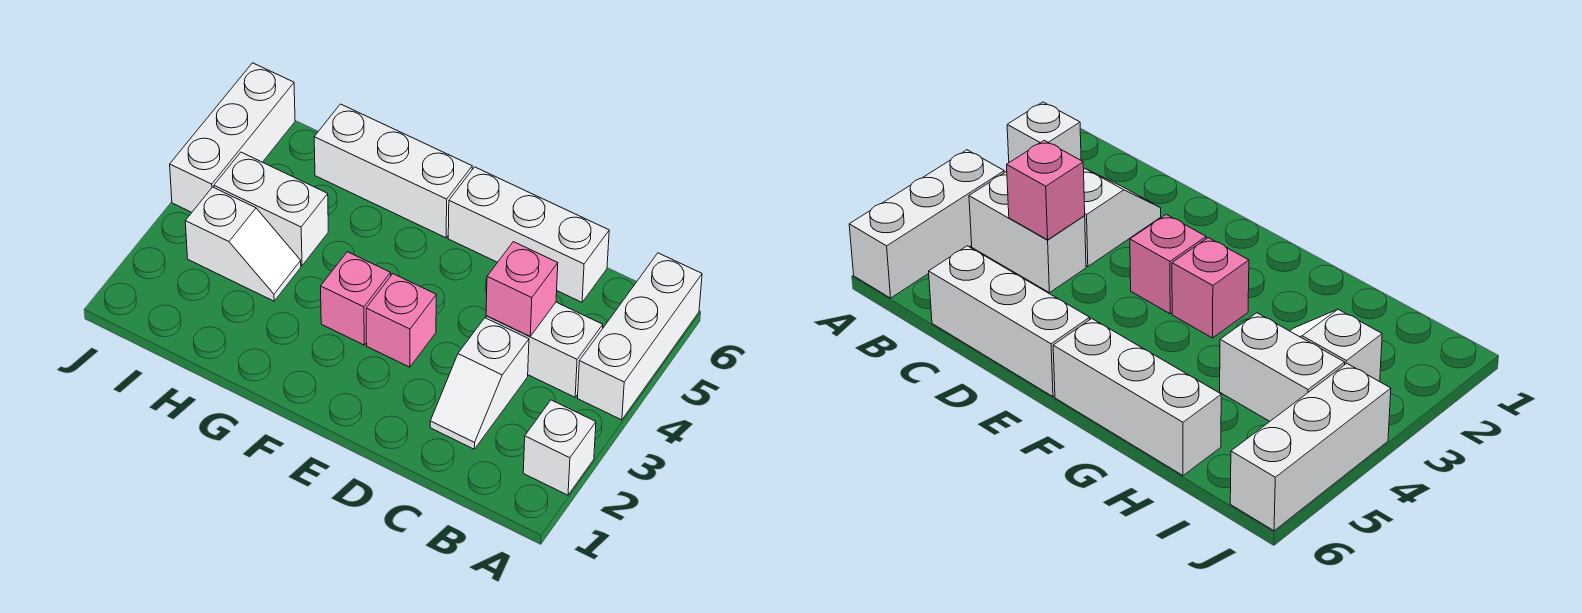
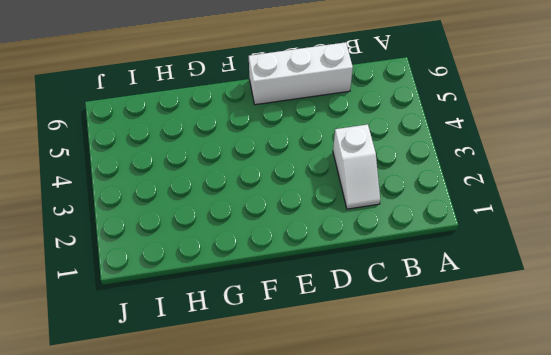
none -> white brick A2 level 1
none -> white brick A4:A6 level 1
none -> white brick B4:C4 level 1

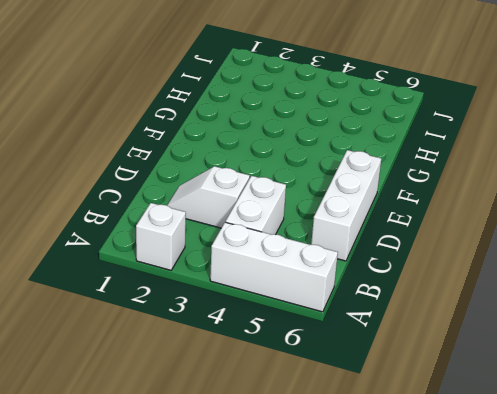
none -> pink brick E3 level 1
none -> pink brick F3 level 1
none -> white brick F6:H6 level 1

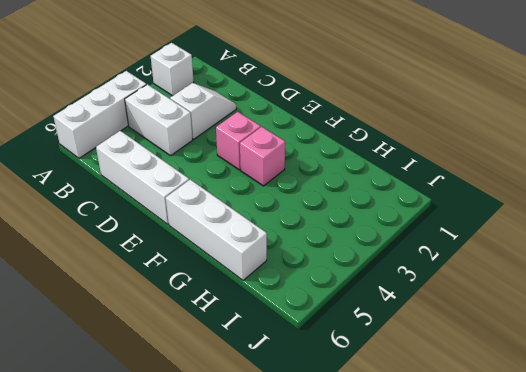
none -> white slope H3:I3 level 1 top I
none -> white brick H4:I4 level 1
none -> white brick J4:J6 level 1

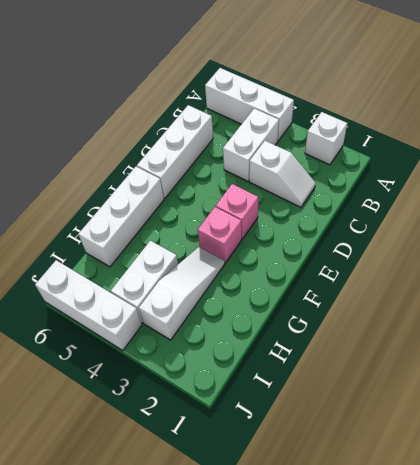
white slope G3:I3 level 1 top I -> white slope H3:I3 level 1 top I
none -> pink brick C4 level 2

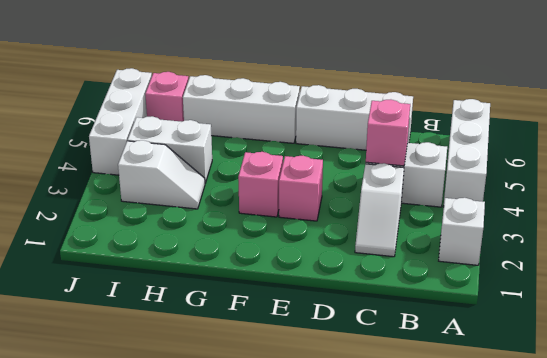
pink brick I6 level 1 -> none

